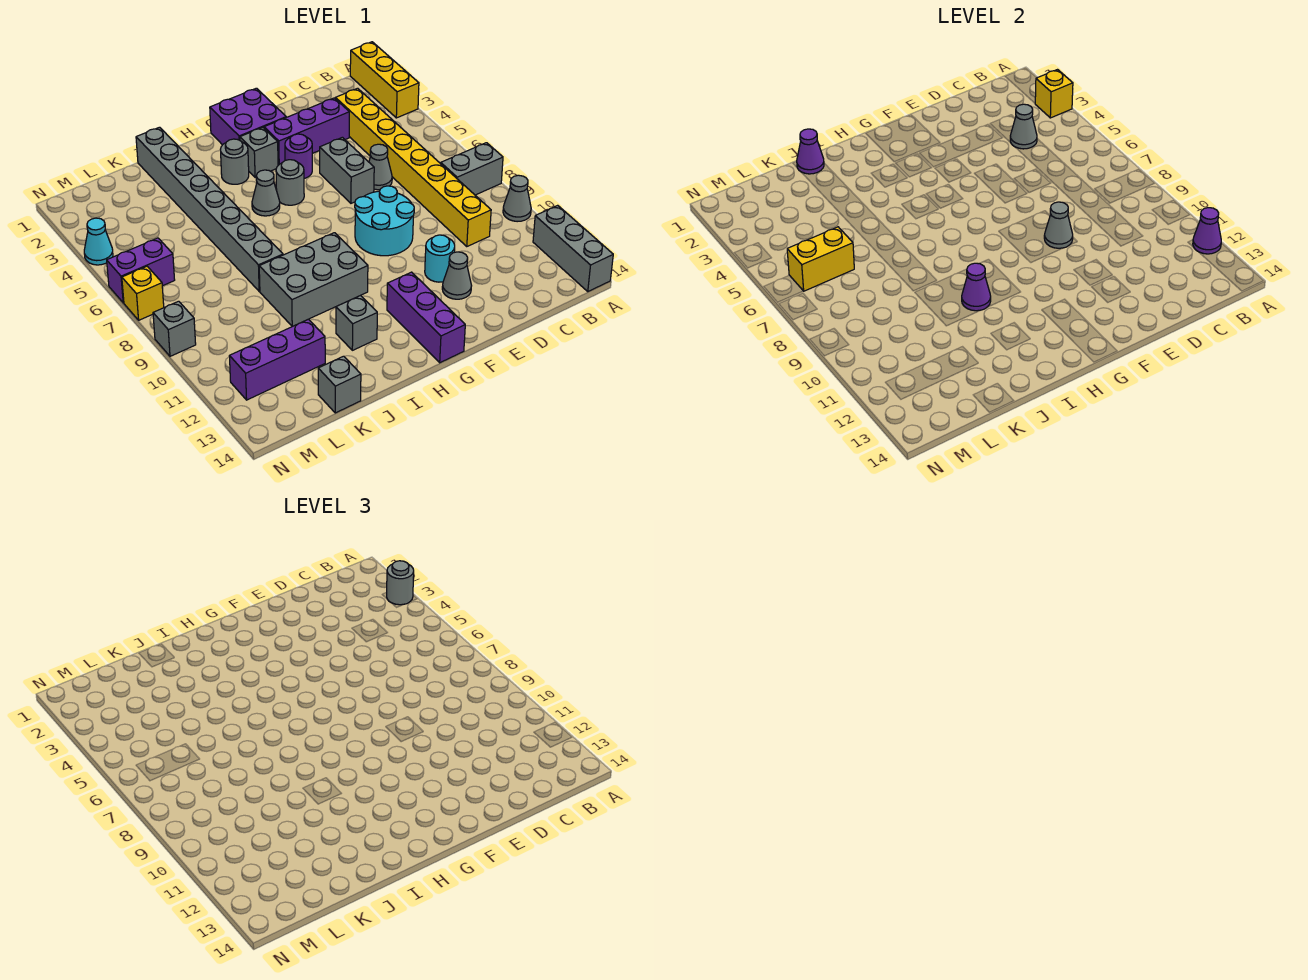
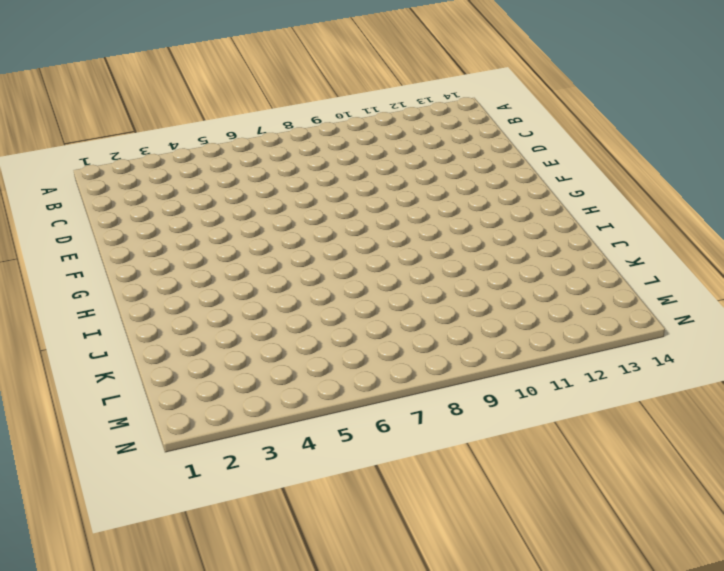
none -> yellow brick A1:A3 level 1
none -> grey brick A8:B8 level 1
none -> grey cone A10 level 1
none -> grey brick A12:A14 level 1

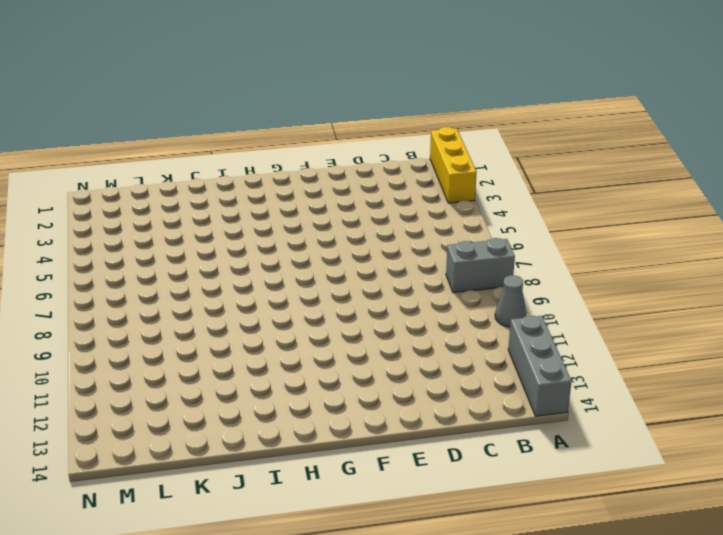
none -> yellow brick C3:C10 level 1
none -> purple brick D3:F3 level 1
none -> grey cone D6 level 1
none -> grey brick E5:E6 level 1

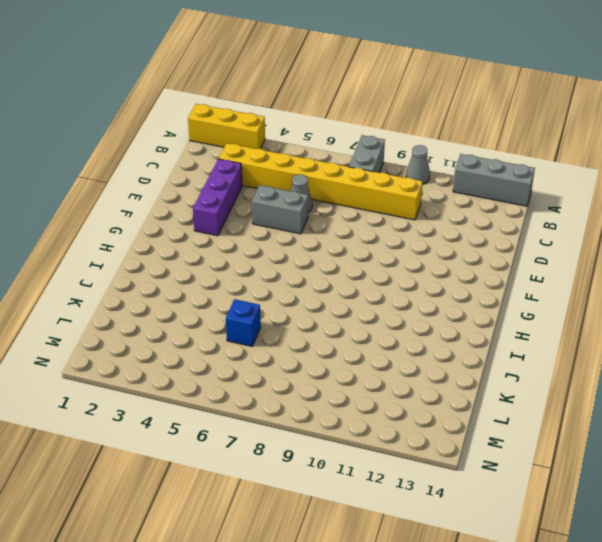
blue brick K6 level 1 -> none
none -> cyan round brick E8:F9 level 1
none -> cyan round brick E11 level 1
none -> grey cone E12 level 1
none -> purple brick F1:G2 level 1

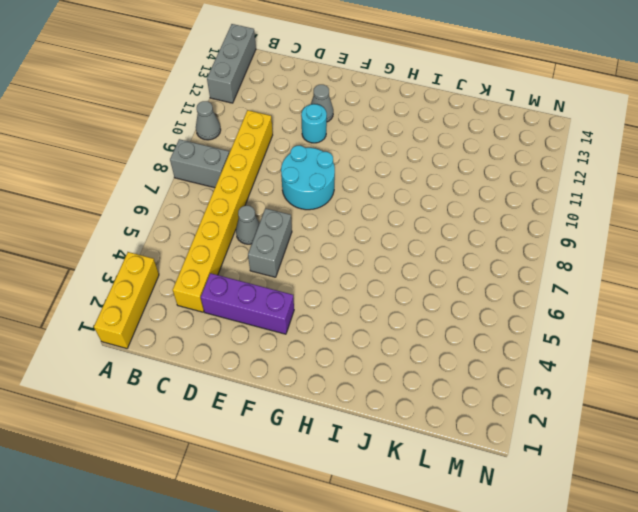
none -> purple brick F1:G2 level 1
none -> purple round brick F4 level 1
none -> grey brick G3 level 1
none -> grey round brick G5 level 1

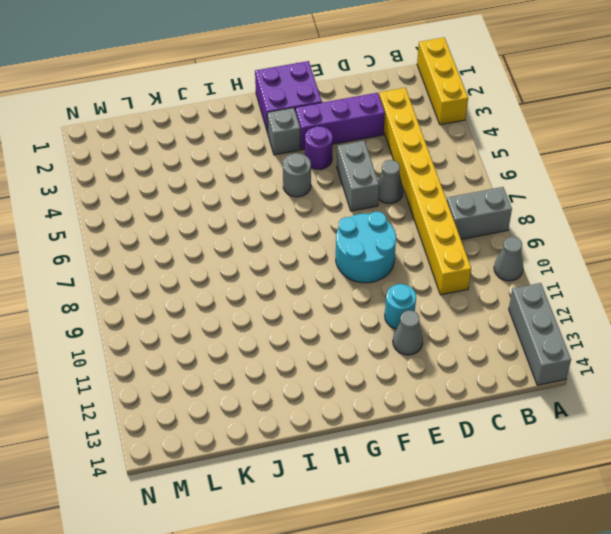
none -> purple brick G12:G14 level 1
none -> grey round brick H3 level 1
none -> grey cone H5 level 1
none -> grey brick H9:J10 level 1

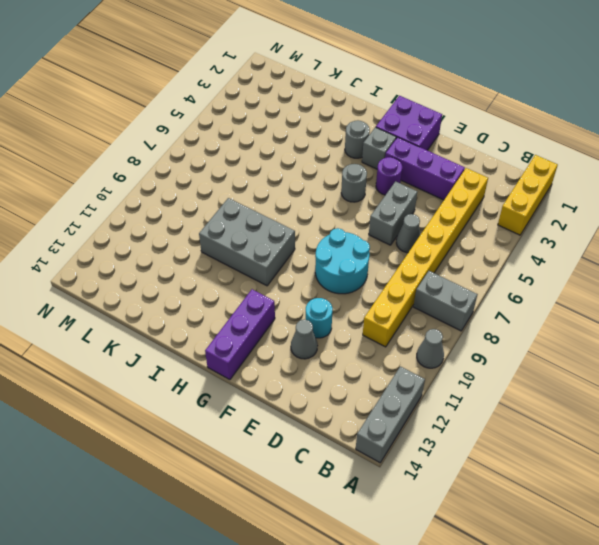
none -> grey cone H5 level 1
none -> grey brick I12 level 1
none -> grey brick J1:J8 level 1
none -> purple brick K12:M12 level 1

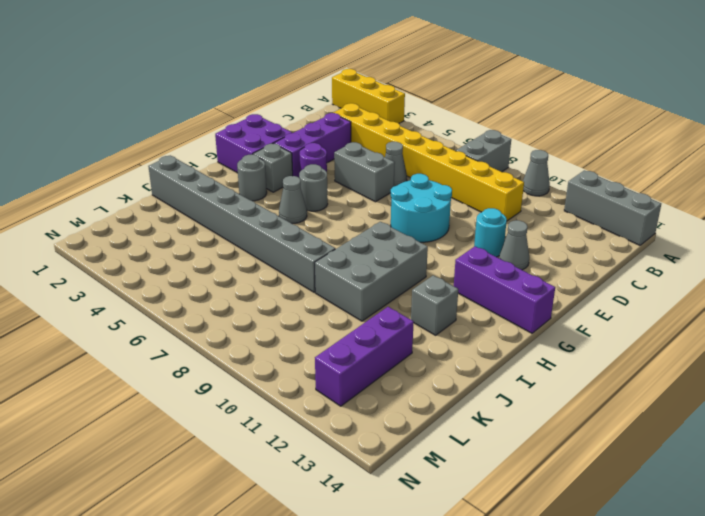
none -> grey brick K14 level 1
none -> purple brick M6:N6 level 1
none -> cyan cone N4 level 1
none -> yellow brick N7 level 1

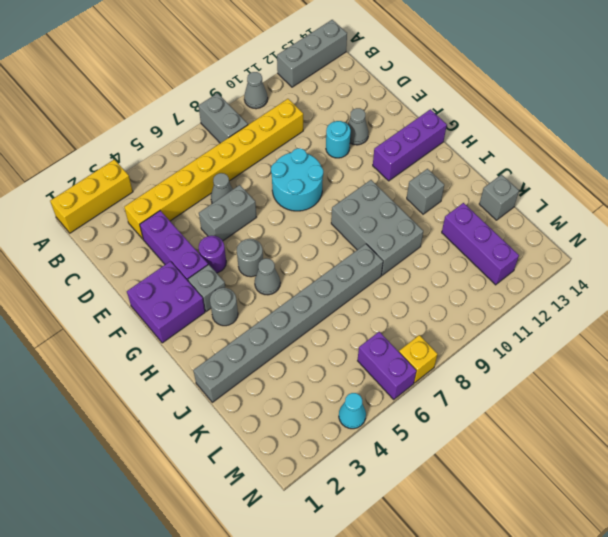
none -> grey brick N9 level 1
none -> yellow brick A3 level 2
none -> purple cone A12 level 2
none -> grey cone C4 level 2

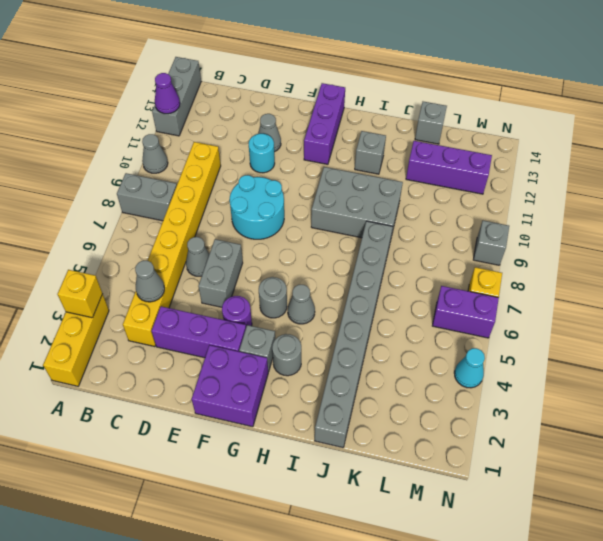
none -> grey cone E9 level 2
none -> purple cone I10 level 2
none -> purple cone J1 level 2
none -> yellow brick L6:M6 level 2

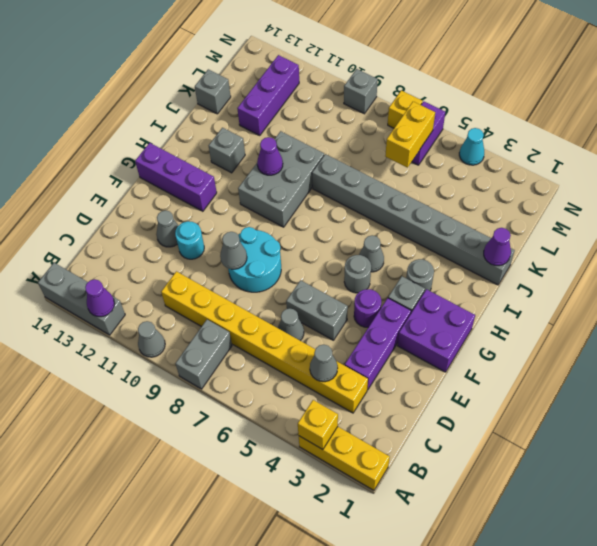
none -> grey round brick A3 level 3

